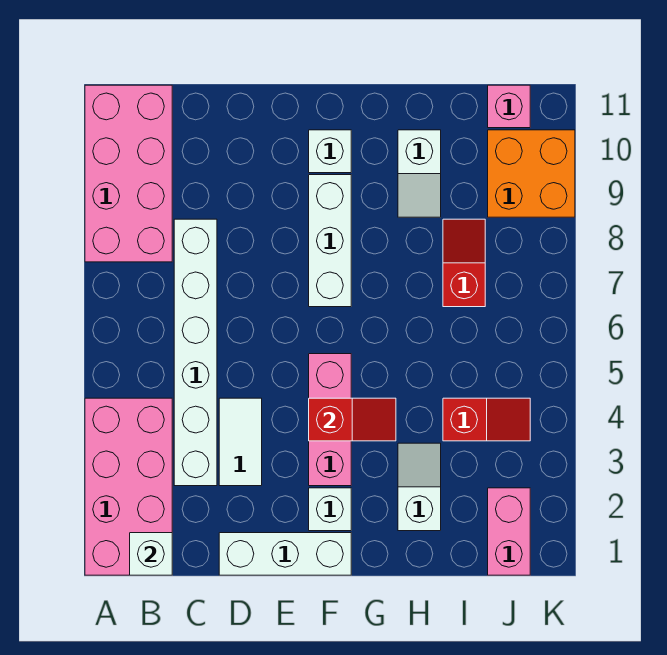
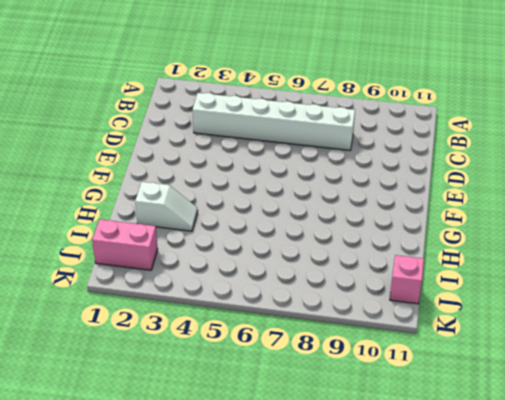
none -> pink brick A1:B4 level 1
none -> pink brick A8:B11 level 1
none -> white brick D1:F1 level 1

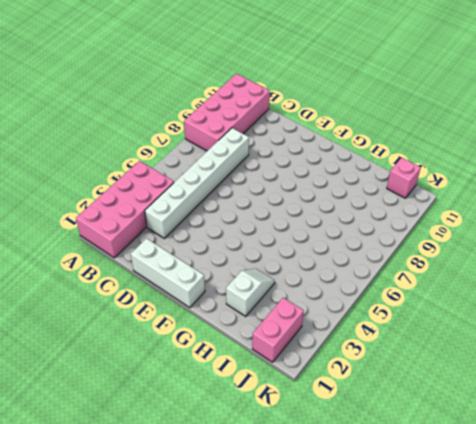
none -> white tile D3:D4 level 1
none -> white brick F2 level 1
none -> pink brick F3:F5 level 1

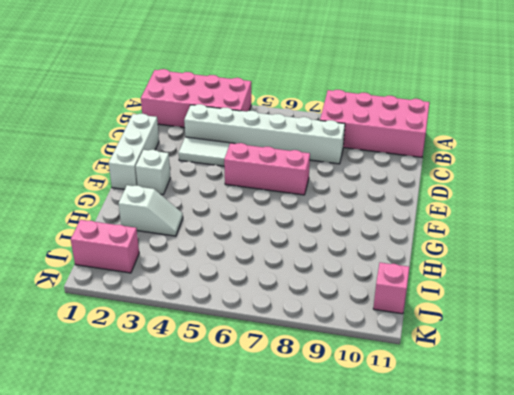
pink brick E5:E7 level 1 -> pink brick F3:F5 level 1
none -> white brick F7:F9 level 1
none -> white brick F10 level 1
none -> white slope H9:H10 level 1 top 10

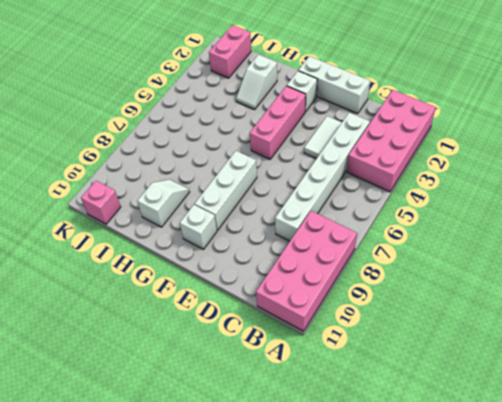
none -> red slope I4:J4 level 1 top I
none -> red slope I7:I8 level 1 top 7
none -> orange brick J9:K10 level 1

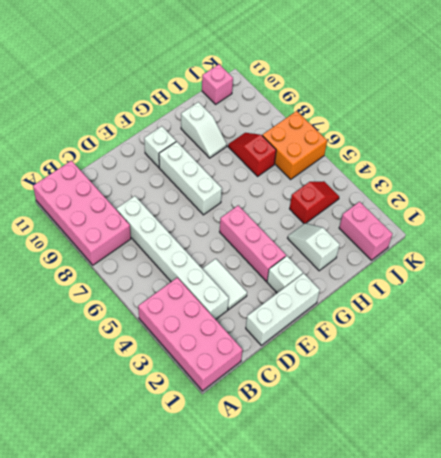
orange brick J6:K7 level 1 -> orange brick J9:K10 level 1
none -> white brick B1 level 2
none -> red slope F4:G4 level 2 top F

